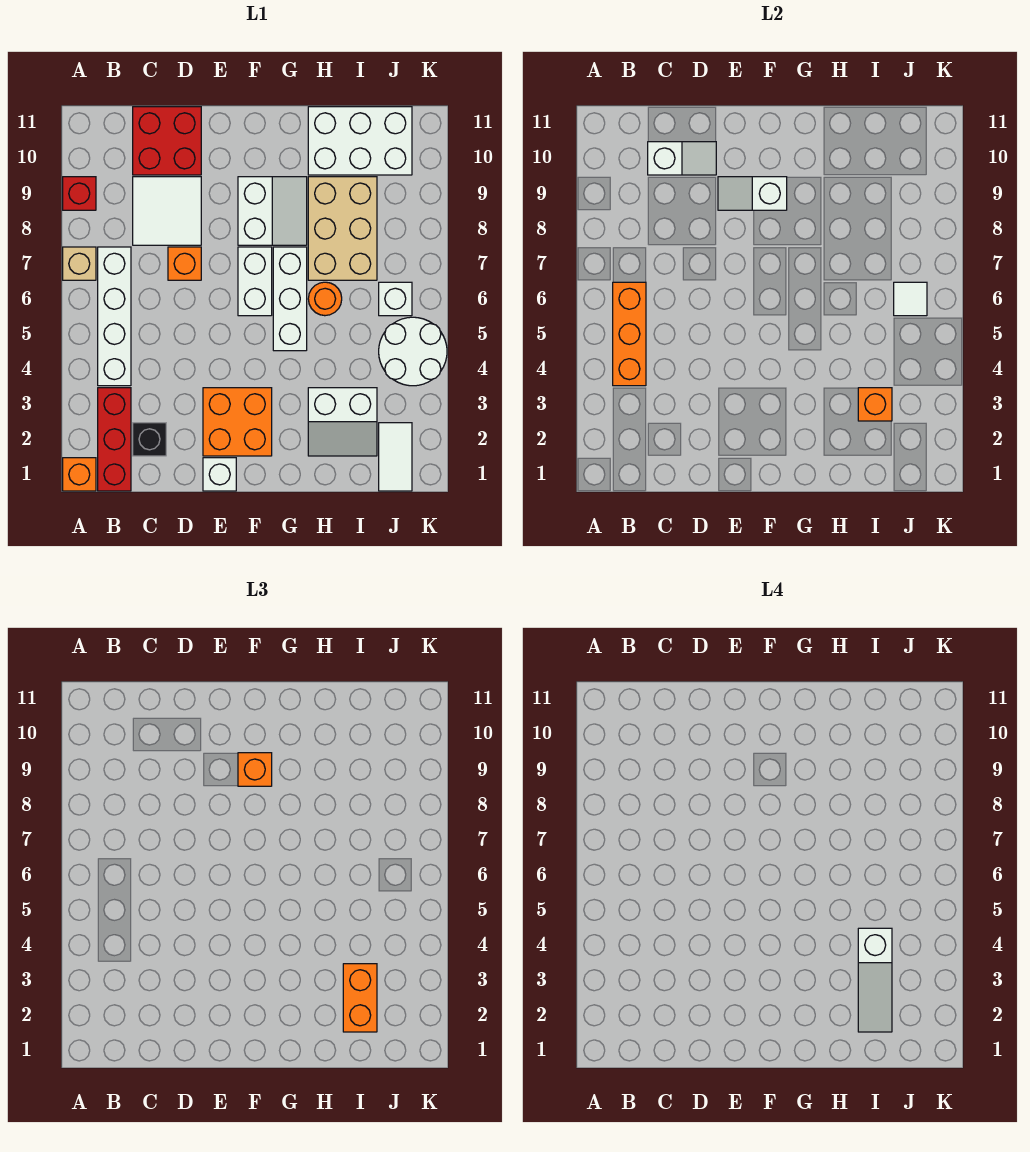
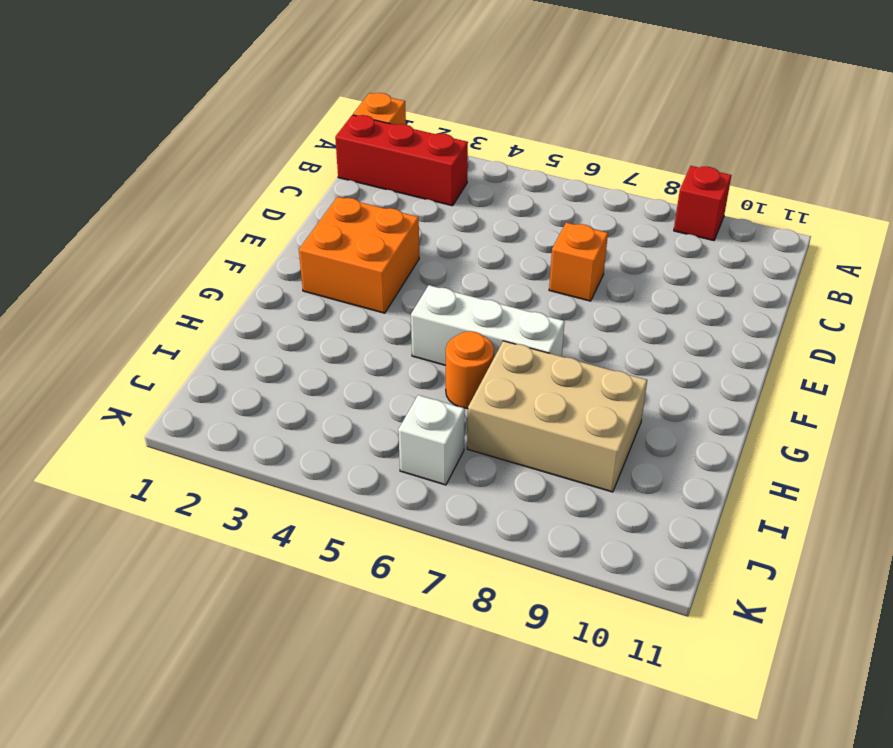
none -> tan brick A7 level 1
none -> white brick B4:B7 level 1
none -> black brick C2 level 1

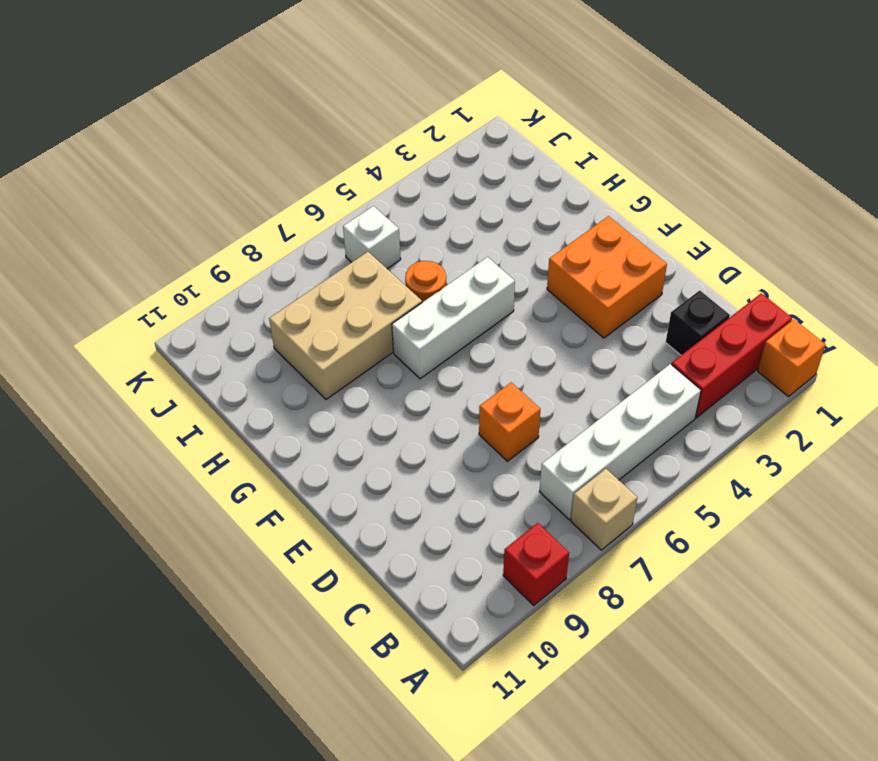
none -> white tile C8:D9 level 1
none -> red brick C10:D11 level 1
none -> white brick E1 level 1

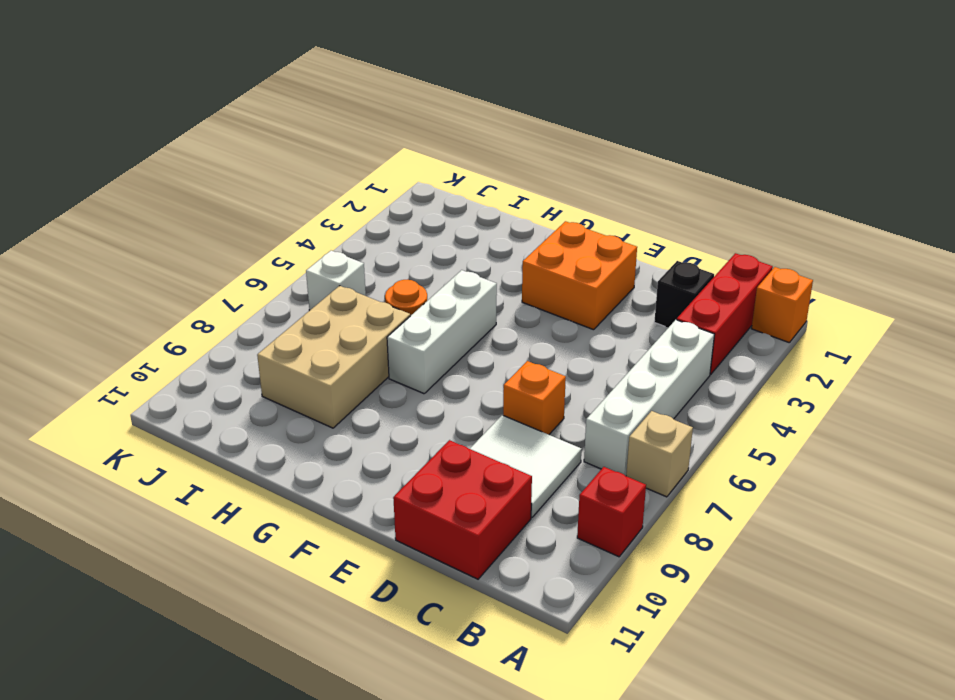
none -> white brick E1 level 1
none -> white brick F6:F7 level 1
none -> white slope F8:G9 level 1 top F

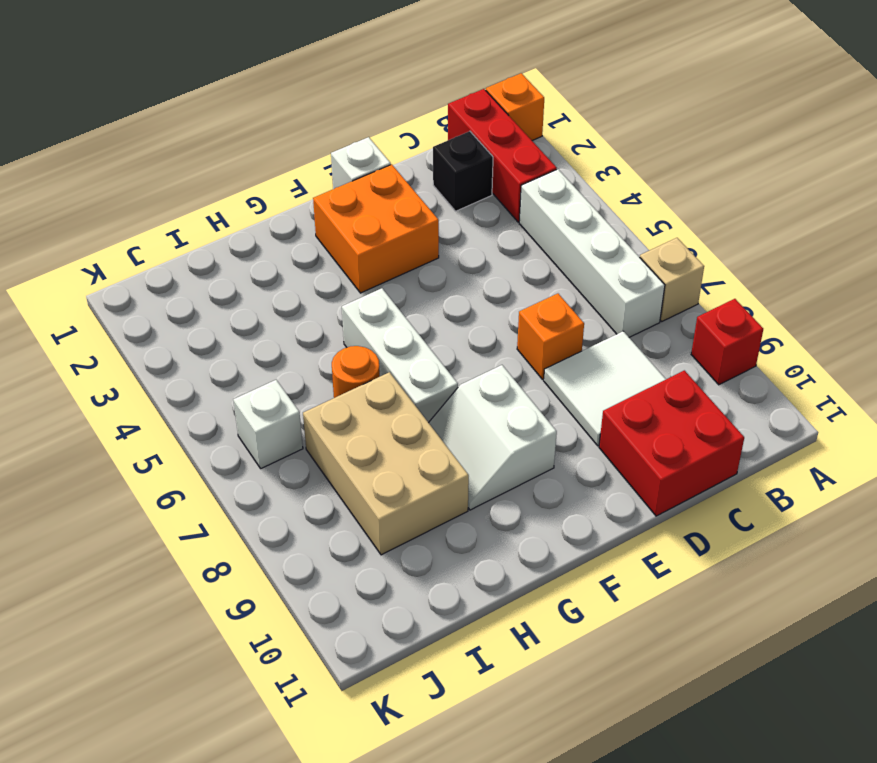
none -> white brick F6:F7 level 1
none -> white slope H2:I3 level 1 top 3
none -> white brick H10:J11 level 1

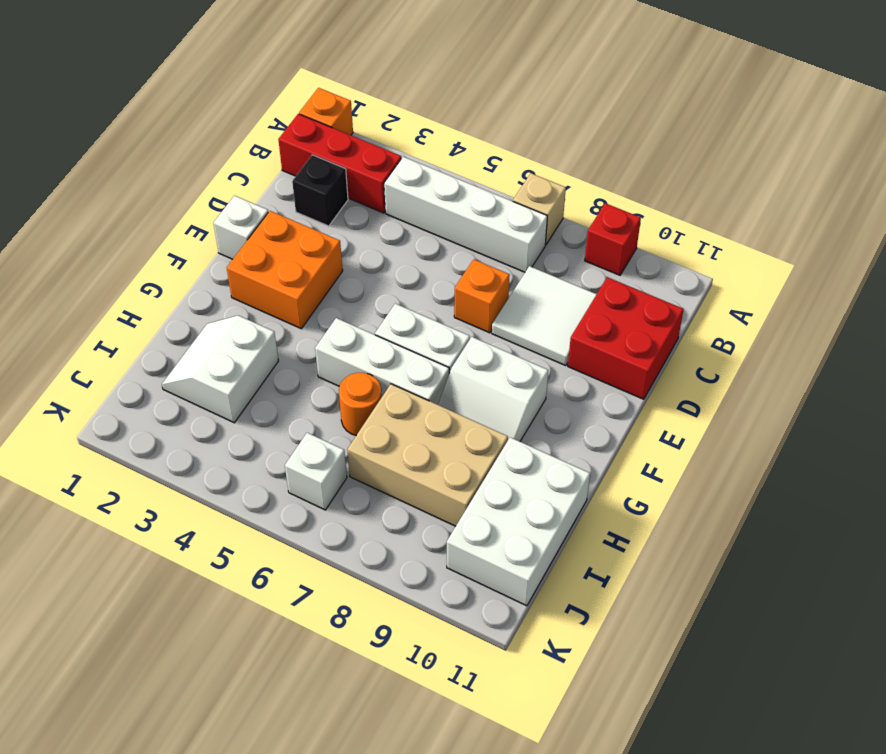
none -> white tile J1:J2 level 1
none -> white round brick J4:K5 level 1
none -> orange brick B4:B6 level 2

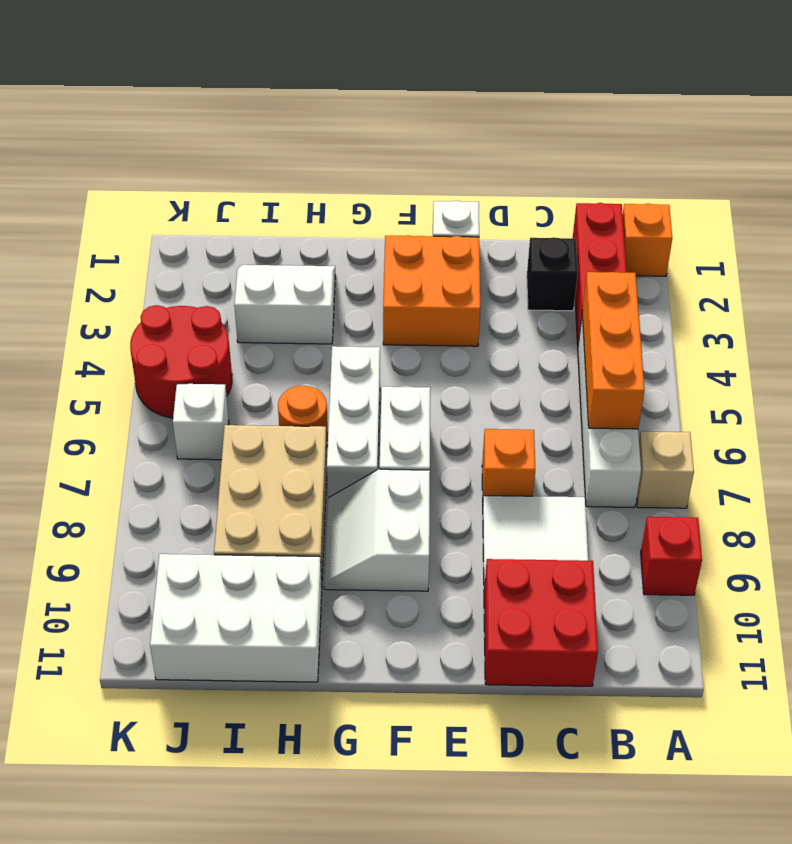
red round brick J4:K5 level 1 -> white round brick J4:K5 level 1
none -> white tile J1:J2 level 1
none -> white slope C10:D10 level 2 top C
none -> white slope E9:F9 level 2 top F

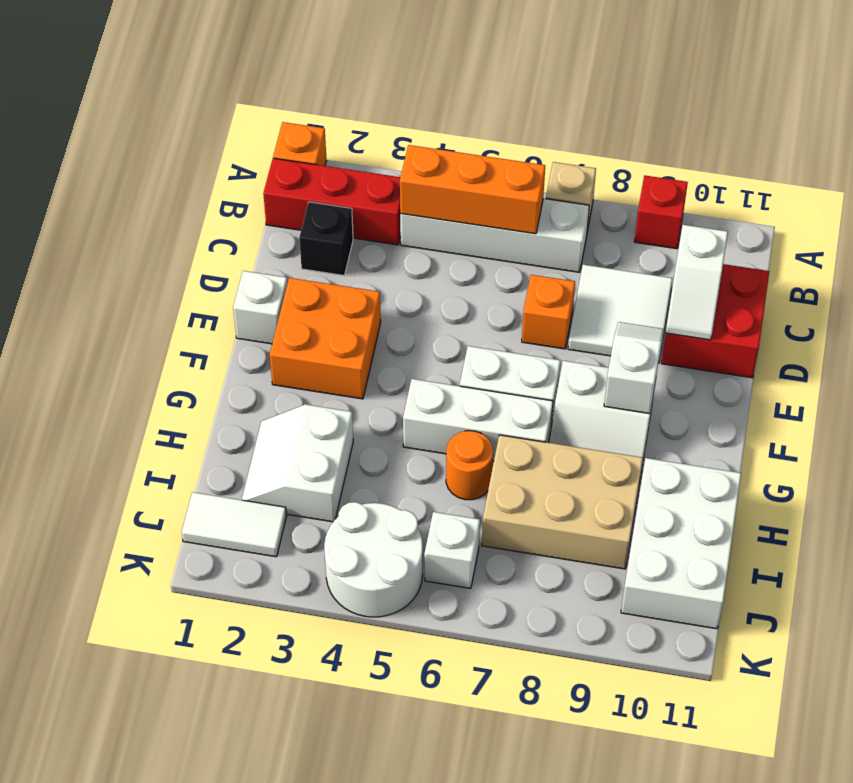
none -> orange brick I3 level 2
none -> white tile J6 level 2
none -> orange brick F9 level 3

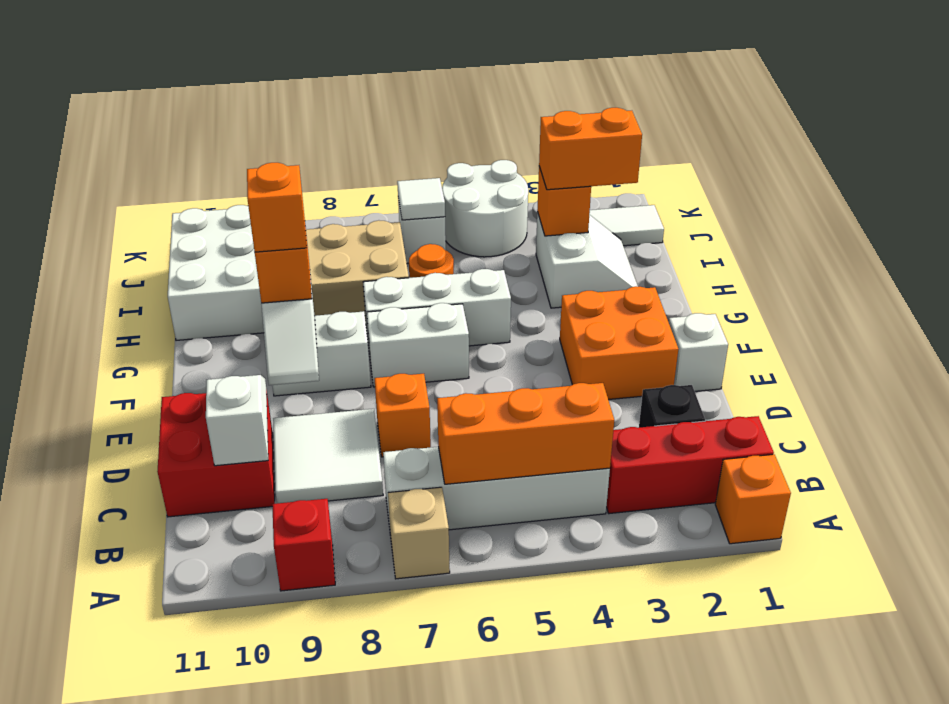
orange brick F9 level 4 -> none
none -> white slope I2:I4 level 4 top 4

